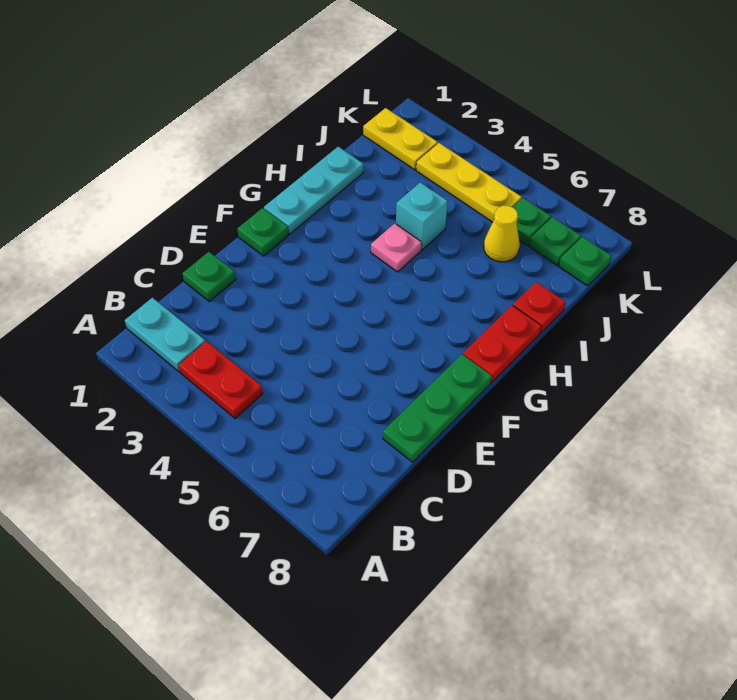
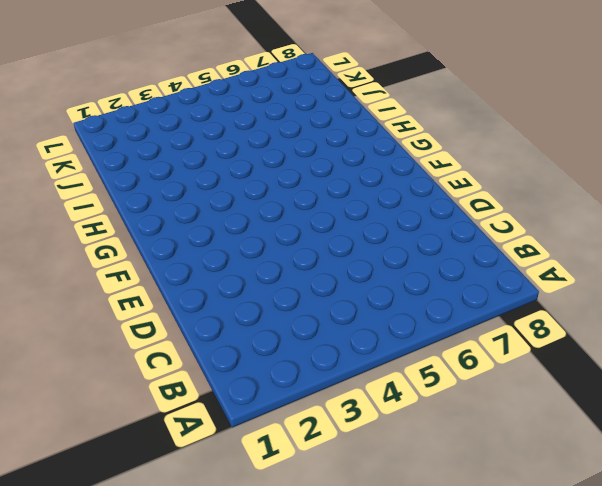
none -> cyan plate B1:B2 level 1
none -> red plate B3:B4 level 1
none -> green plate D1 level 1

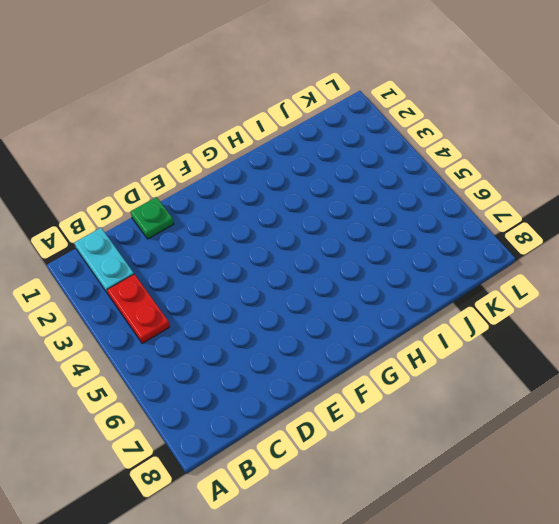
none -> green plate D8:F8 level 1
none -> green plate F1 level 1
none -> cyan plate G1:I1 level 1

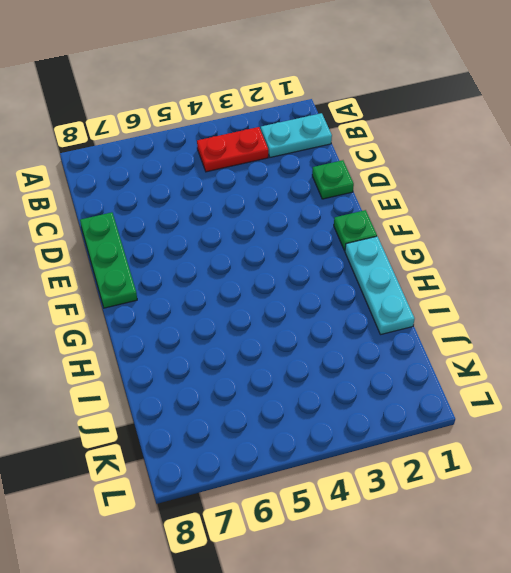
none -> red plate G8:H8 level 1
none -> pink plate H4 level 1
none -> cyan brick I4 level 1

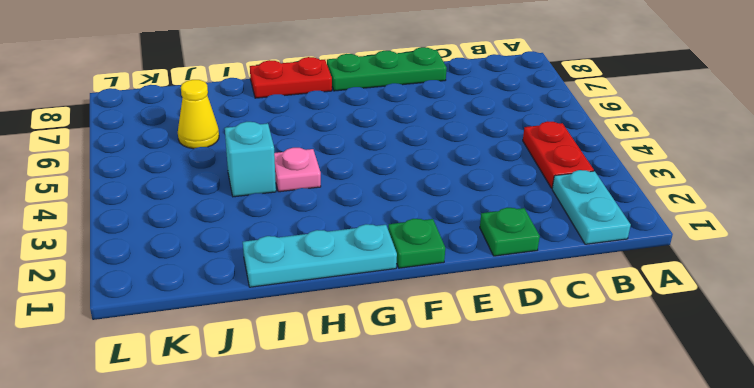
none -> red plate I8 level 1
none -> yellow plate K1:K2 level 1
none -> yellow plate K3:K5 level 1

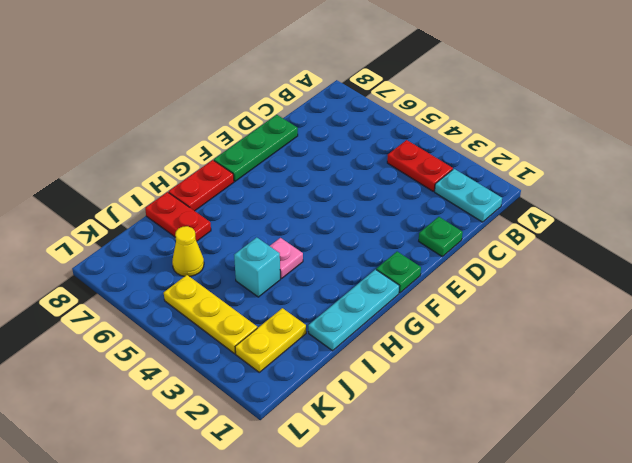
red plate I7:I8 level 1 -> red plate I8 level 1
yellow plate J2:K2 level 1 -> yellow plate K1:K2 level 1
none -> green plate K6 level 1
none -> green plate K7 level 1
none -> green plate K8 level 1

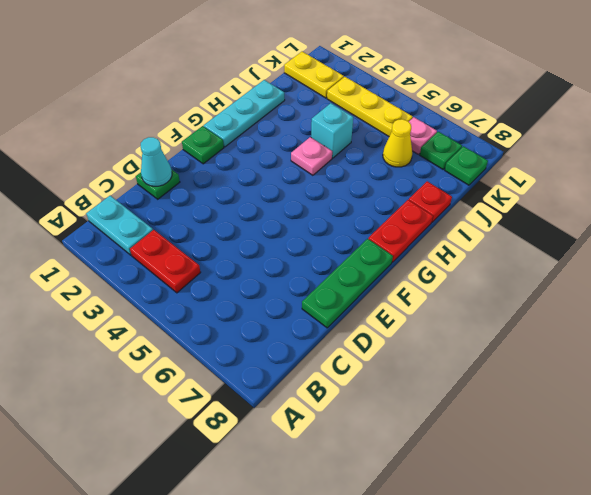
cyan cone D1 level 2 -> none
pink plate K6 level 1 -> green plate K6 level 1

